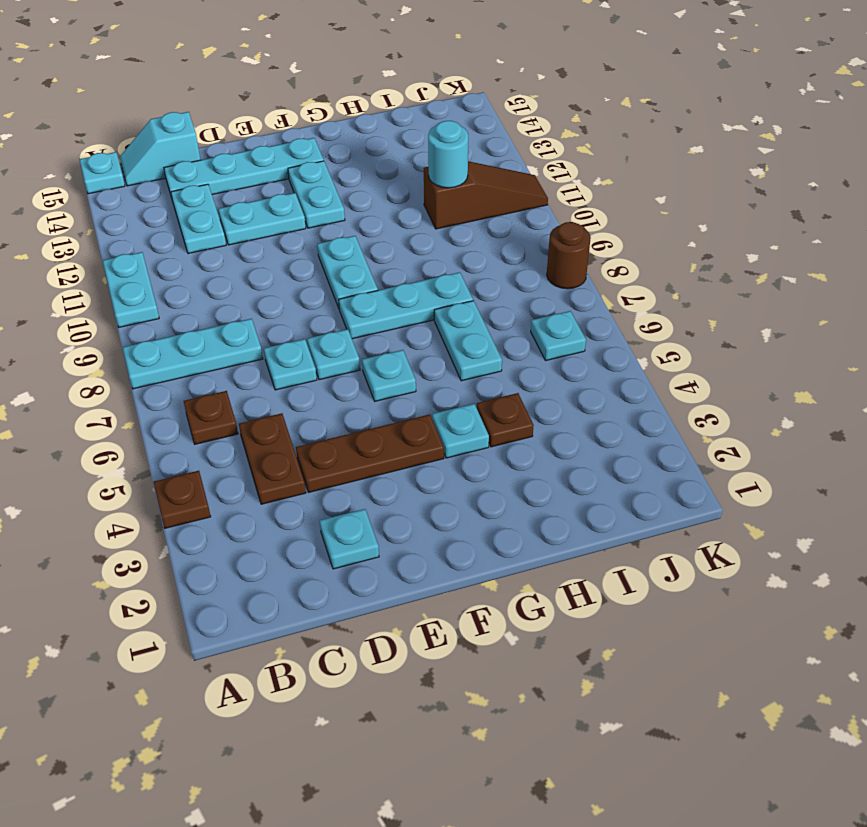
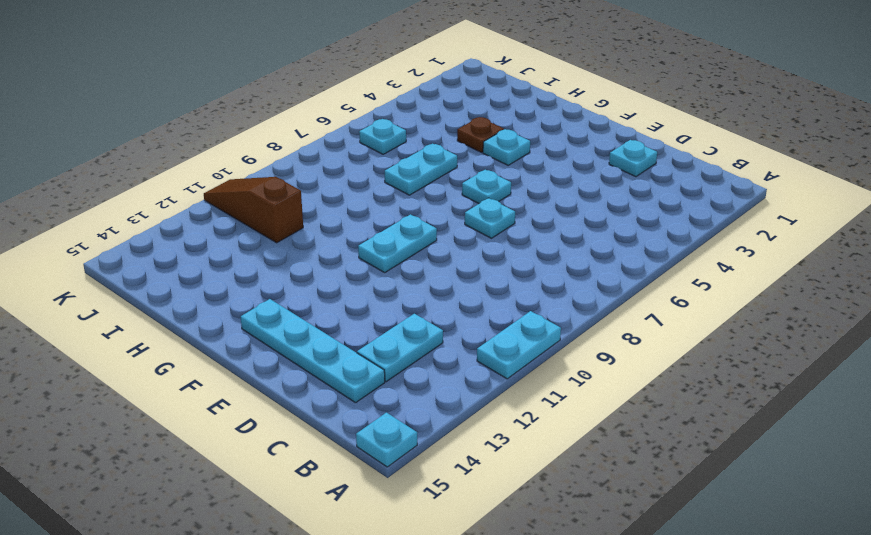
none -> brown plate A4 level 1
none -> cyan plate A8:C8 level 1
none -> brown plate B6 level 1

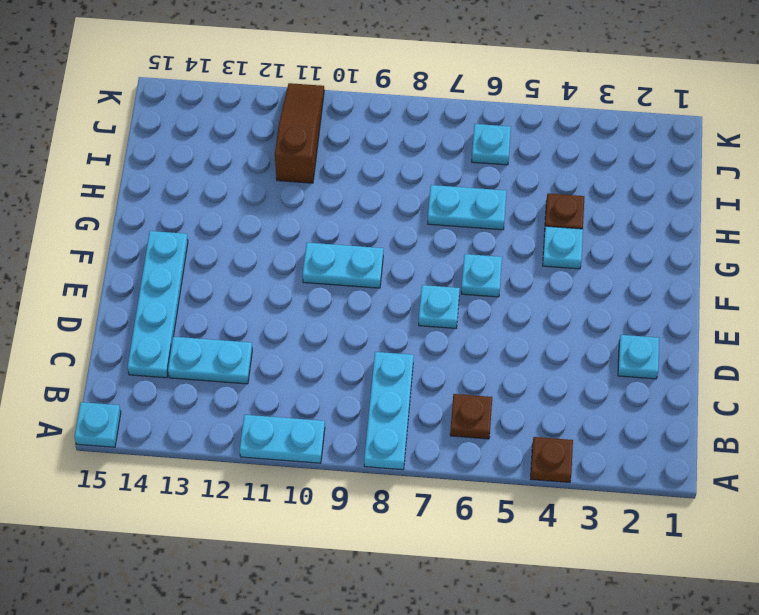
none -> cyan slope B15:C15 level 1 top C
none -> brown plate C4:C5 level 1
none -> brown plate D4:F4 level 1

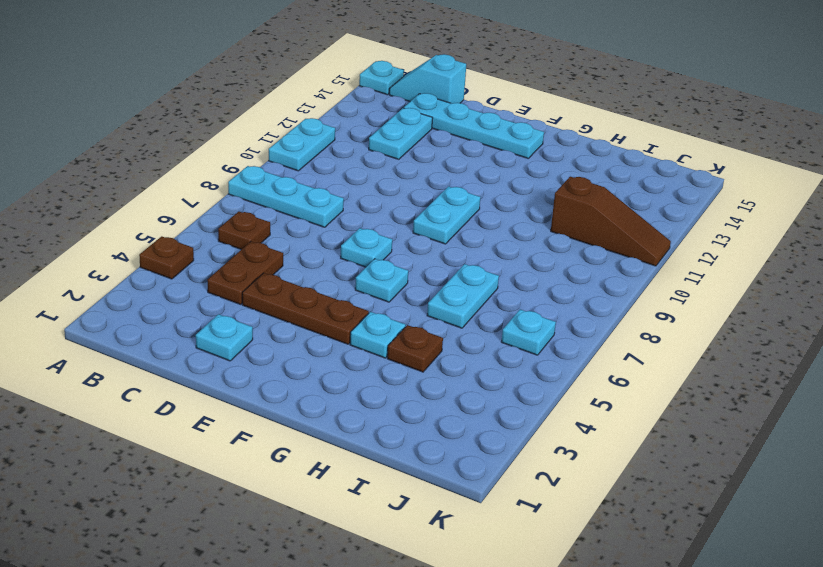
none -> cyan plate D7 level 1
none -> cyan plate D12:E12 level 1
none -> cyan plate F8:H8 level 1

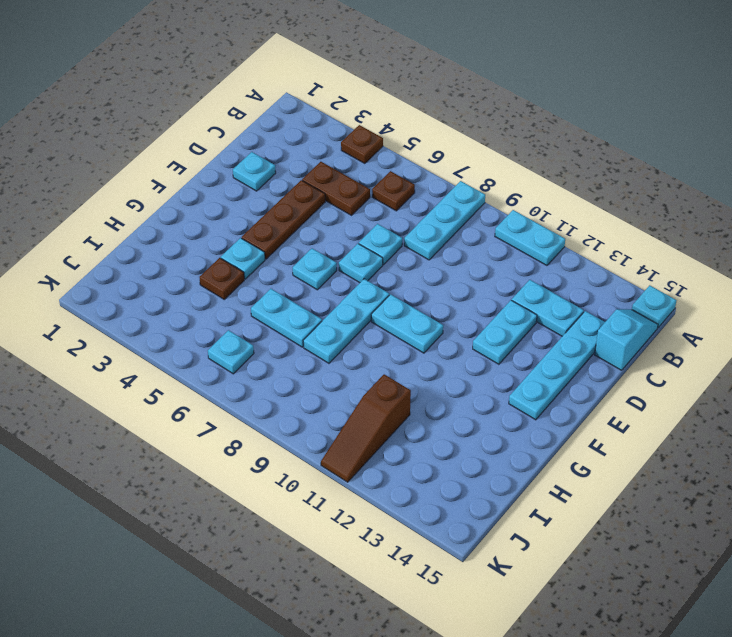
none -> cyan plate F12:F13 level 1
none -> brown round brick K8 level 1
none -> cyan round brick I11 level 2

